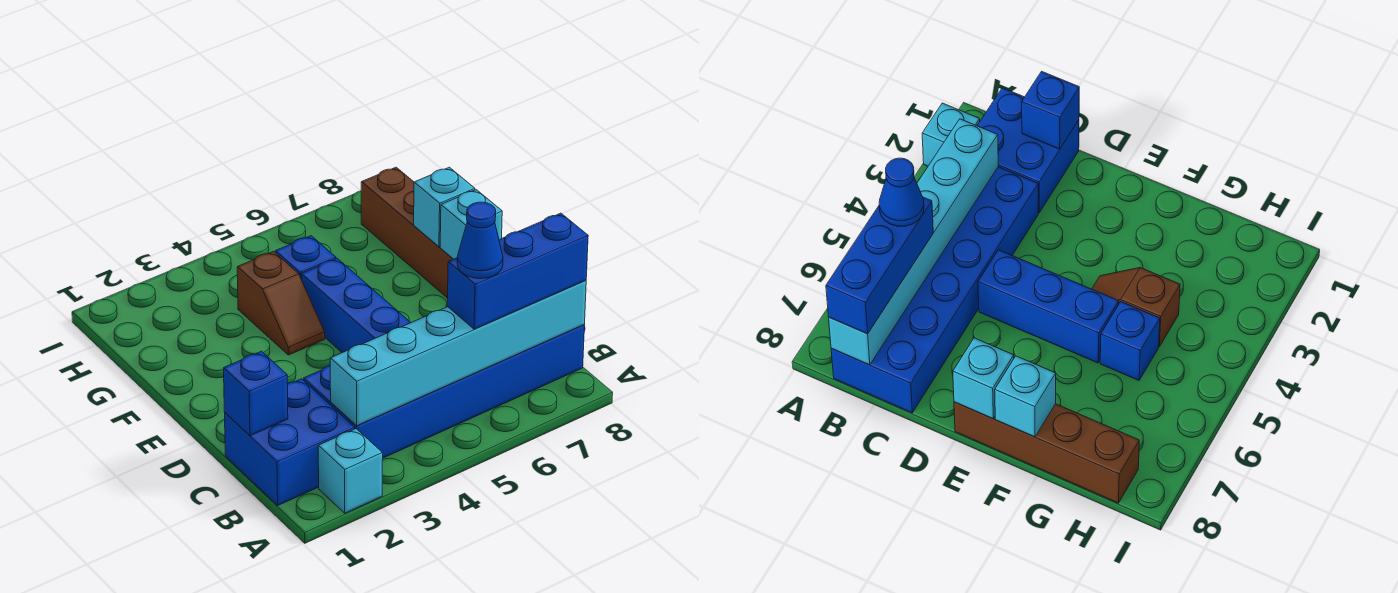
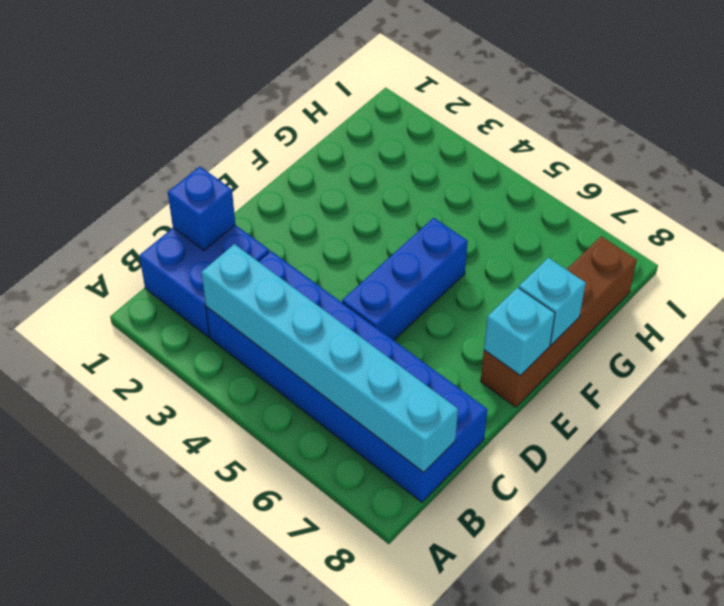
none -> cyan brick A2 level 1
none -> brown slope F4:G4 level 1 top G
none -> blue brick G5 level 1

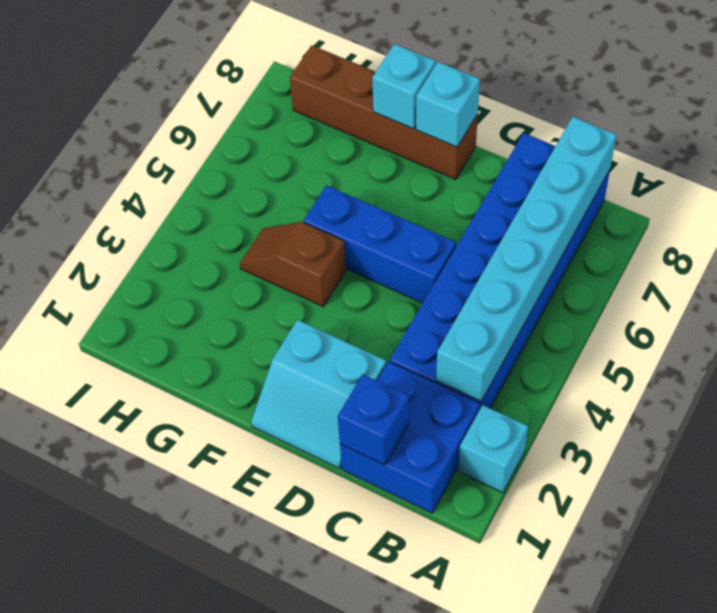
cyan slope D1:E2 level 1 top 2 -> none
brown slope F4:G4 level 1 top F -> brown slope F4:G4 level 1 top G
none -> blue brick G5 level 1
none -> blue brick B6:B8 level 3
none -> blue cone B6 level 4

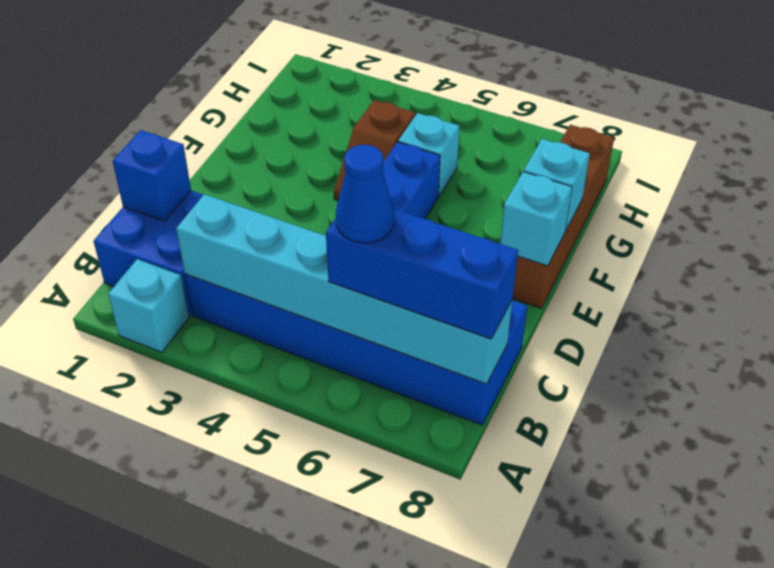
cyan brick G5 level 1 -> blue brick G5 level 1

